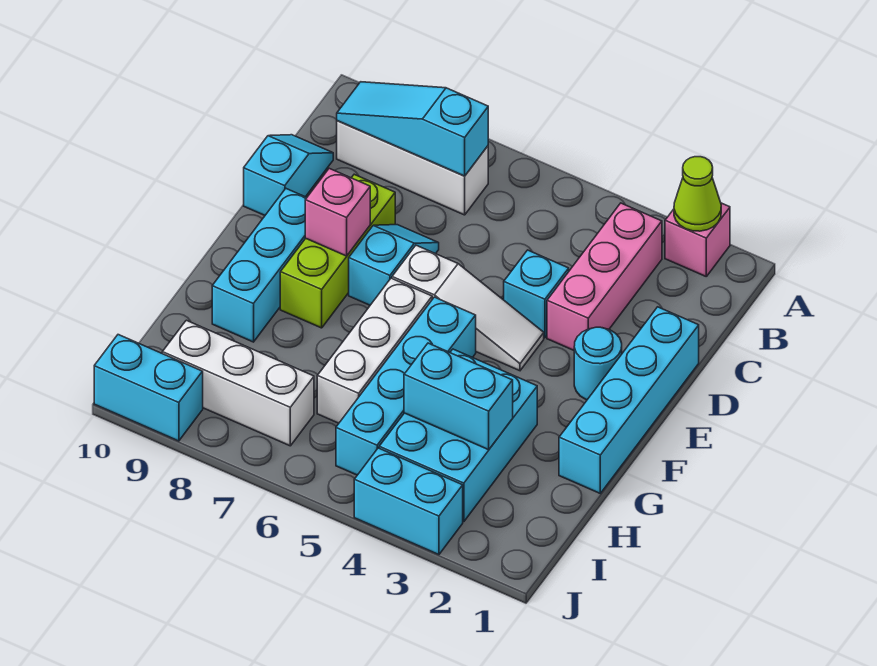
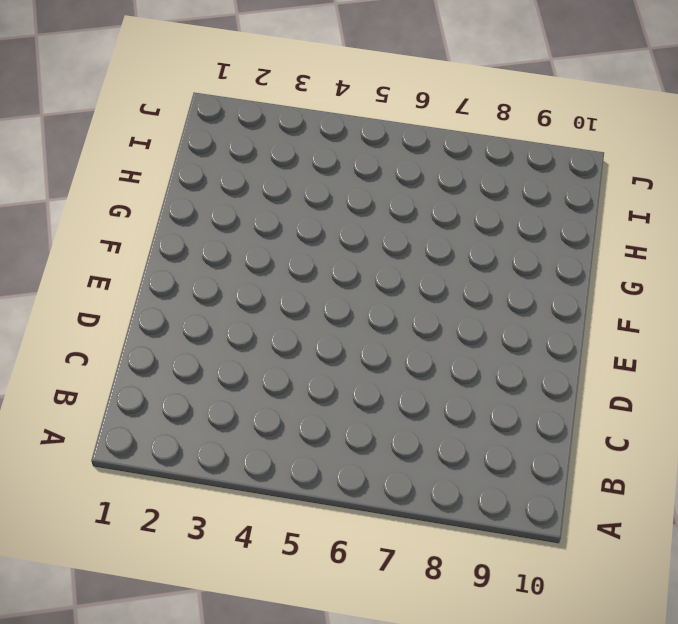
none -> pink brick A2 level 1
none -> pink brick B3:D3 level 1
none -> white brick B7:B9 level 1

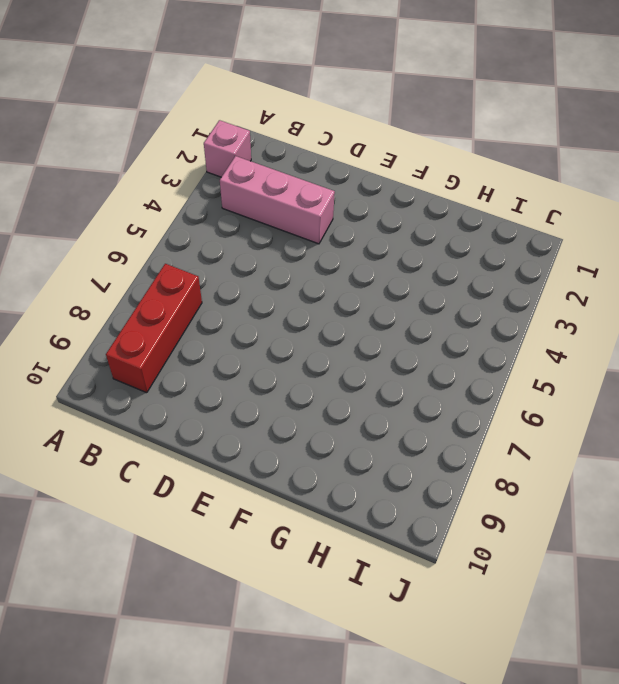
red brick B7:B9 level 1 -> white brick B7:B9 level 1
none -> cyan slope C10:D10 level 1 top D
none -> cyan brick D1:G1 level 1
none -> cyan brick D4 level 1

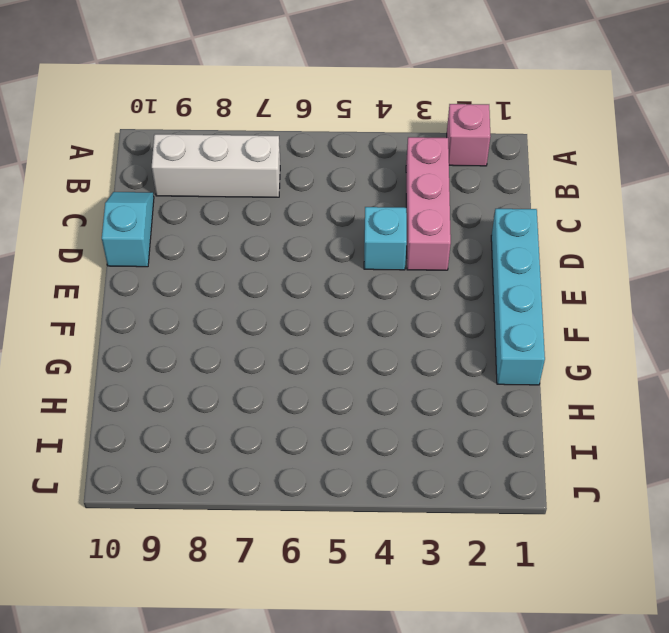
none -> cyan slope D7:E7 level 1 top E
none -> lime brick D8:F8 level 1
none -> cyan round brick E2 level 1

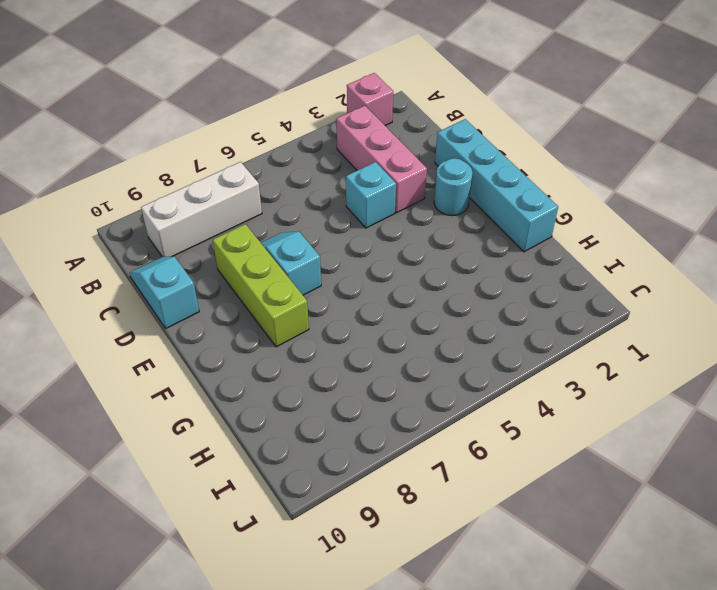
none -> white slope E4:E6 level 1 top 6
none -> cyan brick E9:G9 level 1
none -> cyan brick F5:I5 level 1

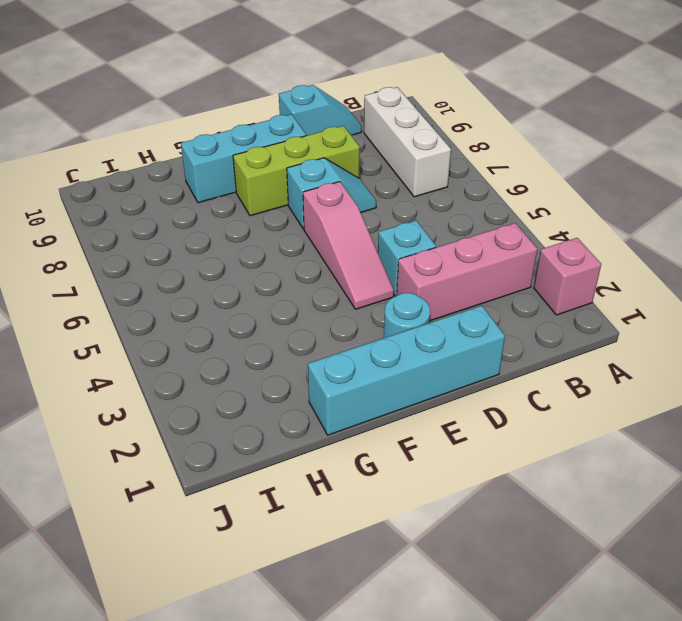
pink slope E4:E6 level 1 top 6 -> white slope E4:E6 level 1 top 6
none -> cyan brick F5:I5 level 1
none -> white brick F6:H6 level 1
none -> cyan brick G3:I4 level 1

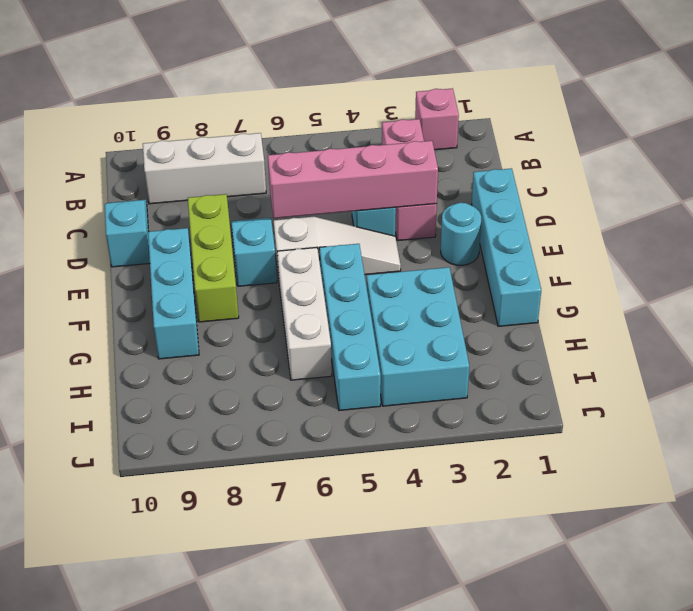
pink brick D3:D6 level 2 -> none
none -> white brick I7:I9 level 1
none -> cyan brick J3:J4 level 1
none -> cyan brick J9:J10 level 1

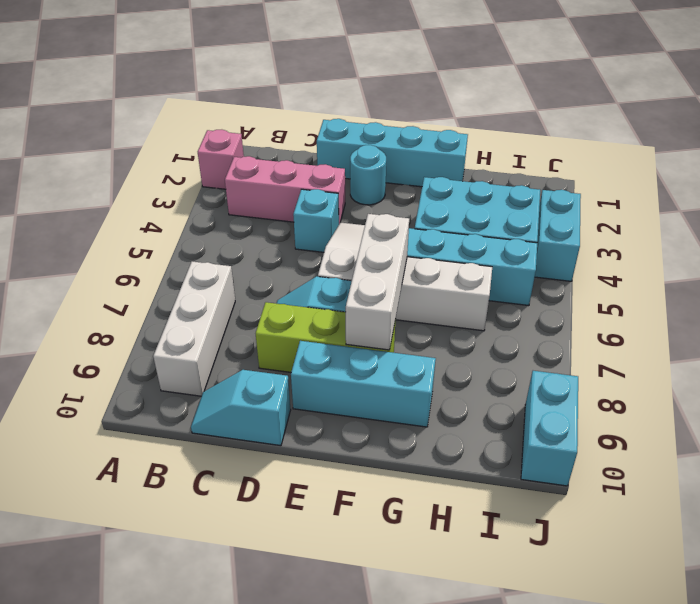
white brick F6:F8 level 2 -> white brick I7:I9 level 1
none -> lime cone A2 level 2
none -> cyan slope B7:B9 level 2 top 7
none -> pink brick E8 level 2

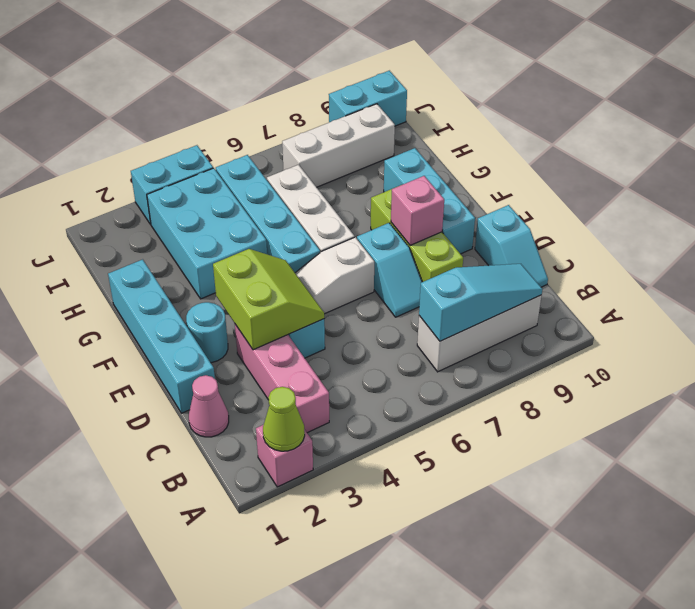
pink cone C1 level 1 -> none
lime slope D3:E4 level 2 top 3 -> none
none -> cyan brick H3:H4 level 2

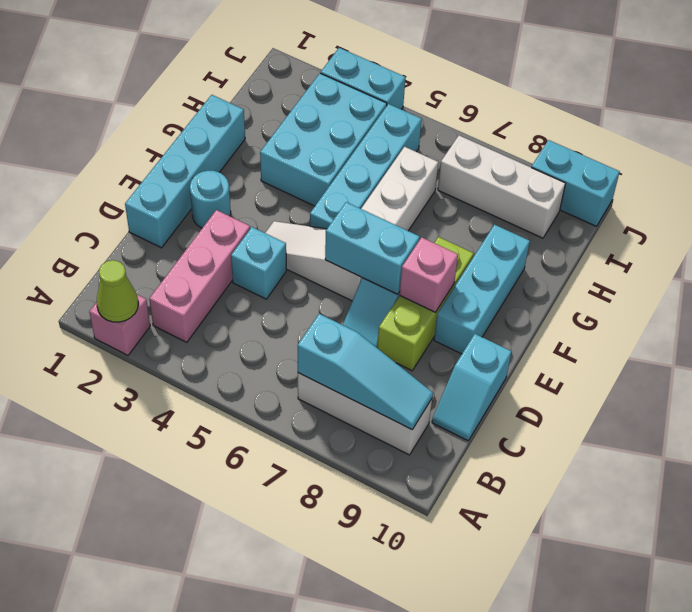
cyan brick E6:E7 level 2 -> cyan brick H3:H4 level 2

